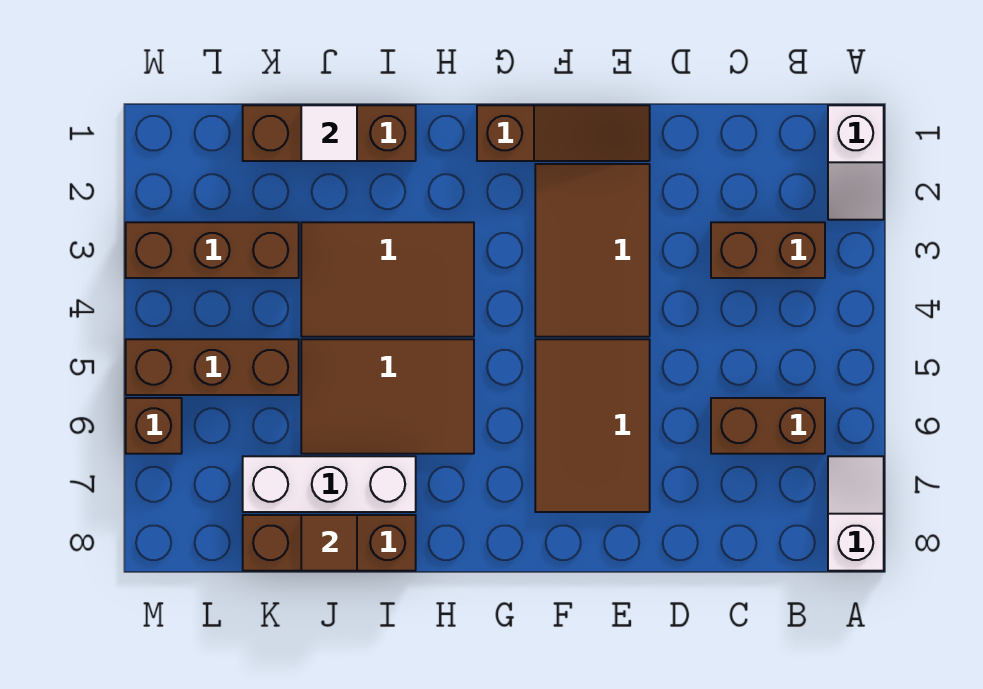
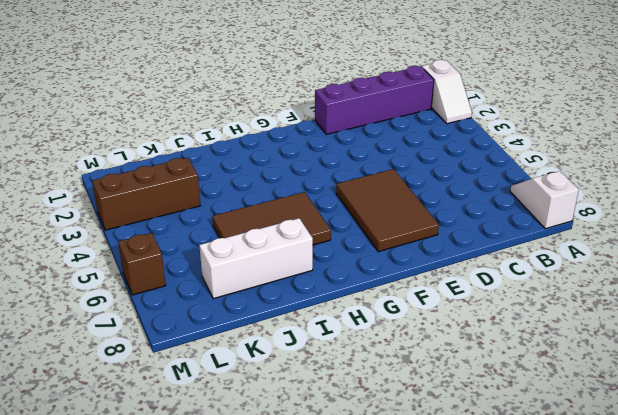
purple brick B1:E1 level 1 -> brown slope E1:G1 level 1 top G
none -> brown brick B3:C3 level 1
none -> brown brick B6:C6 level 1
none -> brown tile E2:F4 level 1

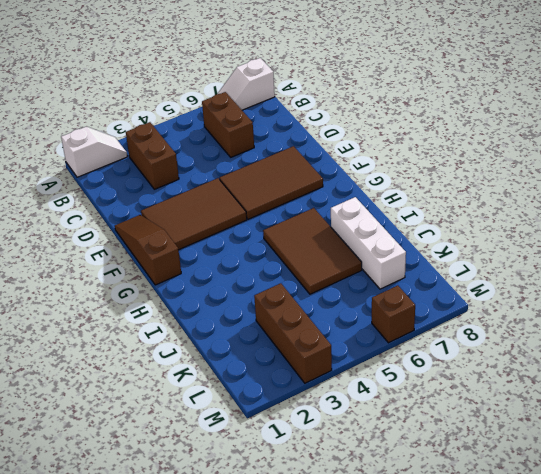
none -> brown tile H3:J4 level 1
none -> brown brick I1:K1 level 1
none -> brown brick I8:K8 level 1

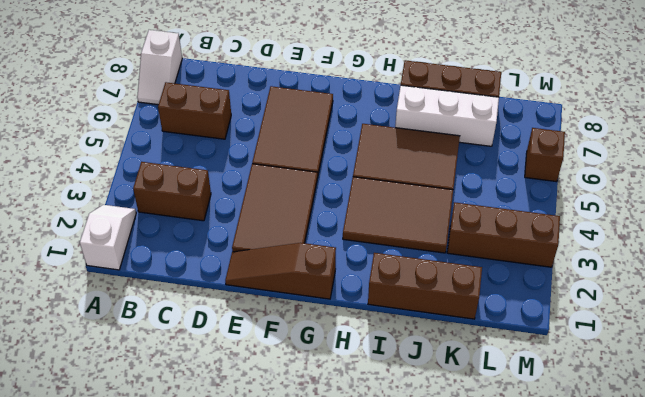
none -> brown brick K5:M5 level 1
none -> white tile J1 level 2
none -> brown tile J8 level 2

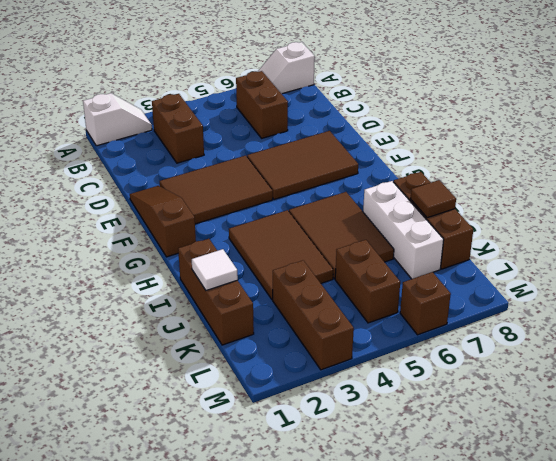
brown brick K5:L5 level 1 -> brown brick K5:M5 level 1

